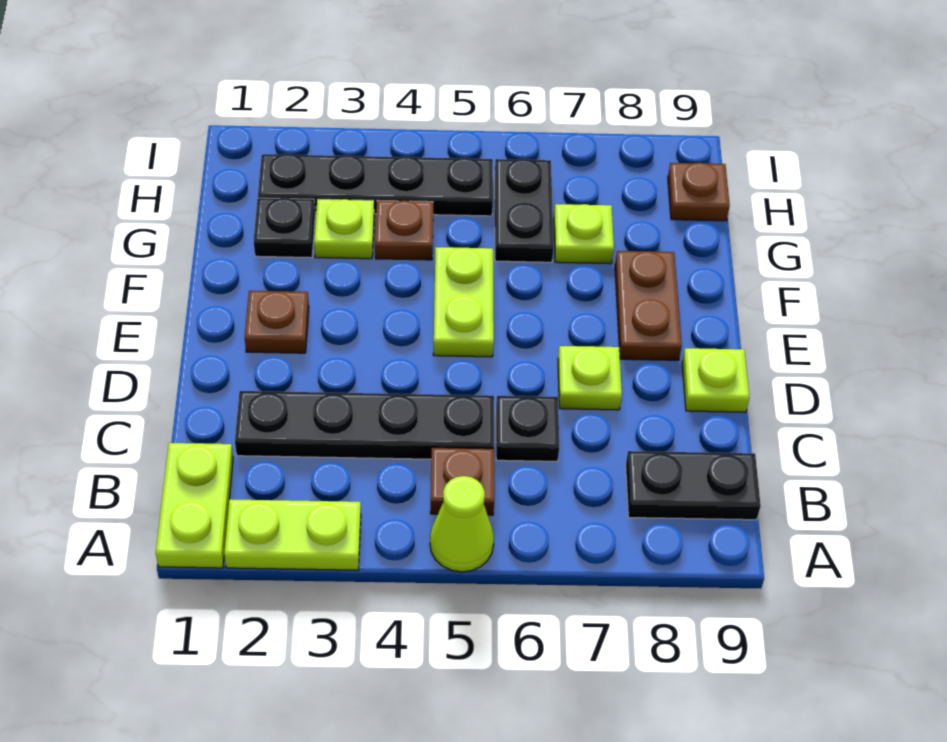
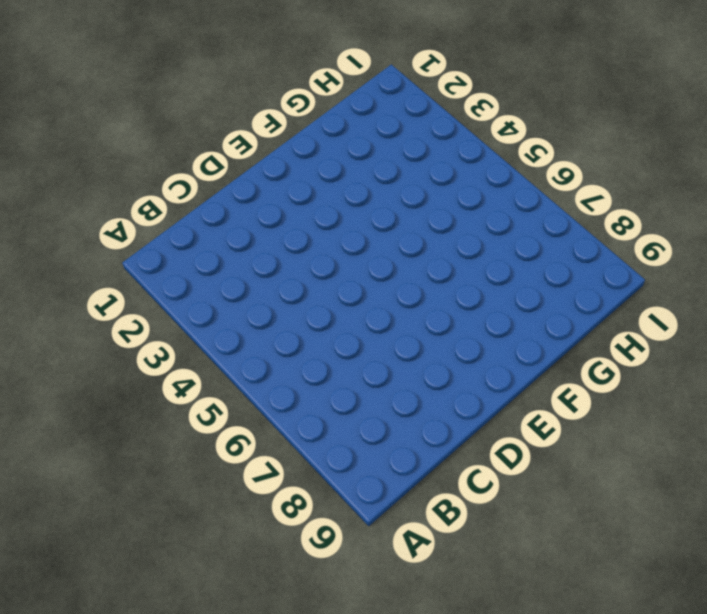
none -> lime plate A1:B1 level 1
none -> lime plate A2:A3 level 1
none -> lime cone A5 level 1

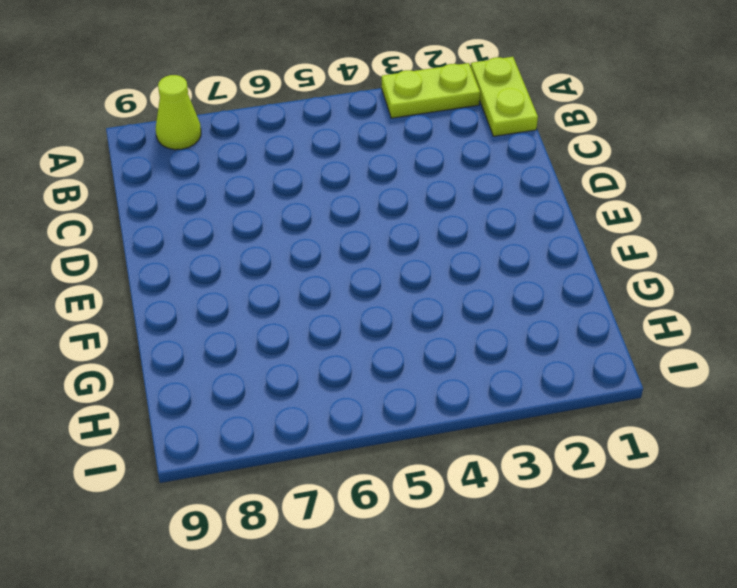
lime cone A8 level 1 -> lime cone A5 level 1
none -> brown plate B5 level 1
none -> black plate B8:B9 level 1
none -> black plate C2:C5 level 1

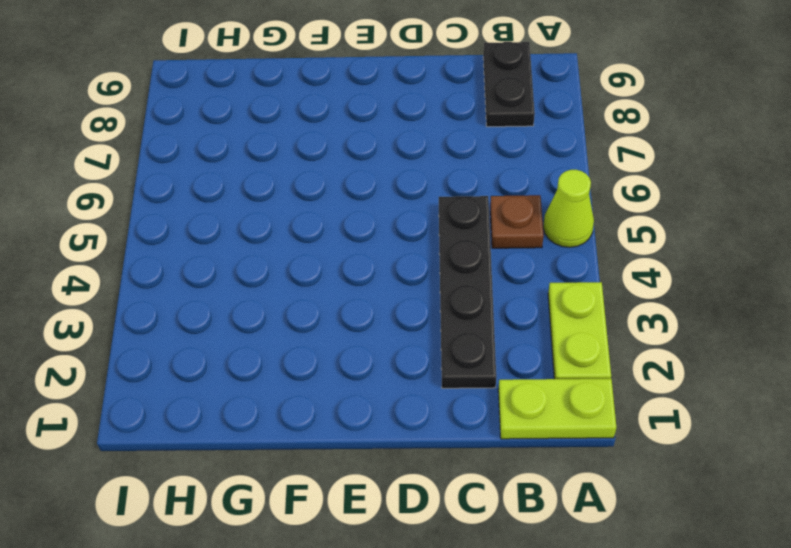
none -> black plate C6 level 1
none -> lime plate D7 level 1
none -> lime plate D9 level 1

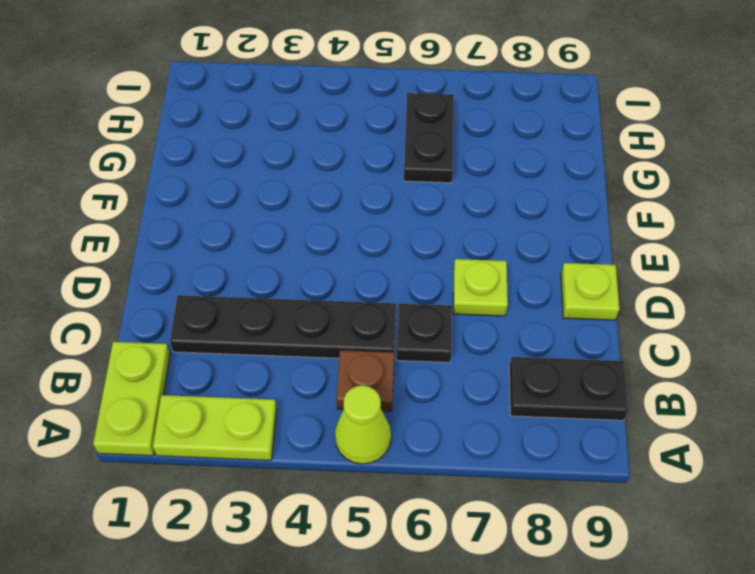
none -> brown plate E2 level 1
none -> lime plate E5:F5 level 1
none -> brown plate E8:F8 level 1

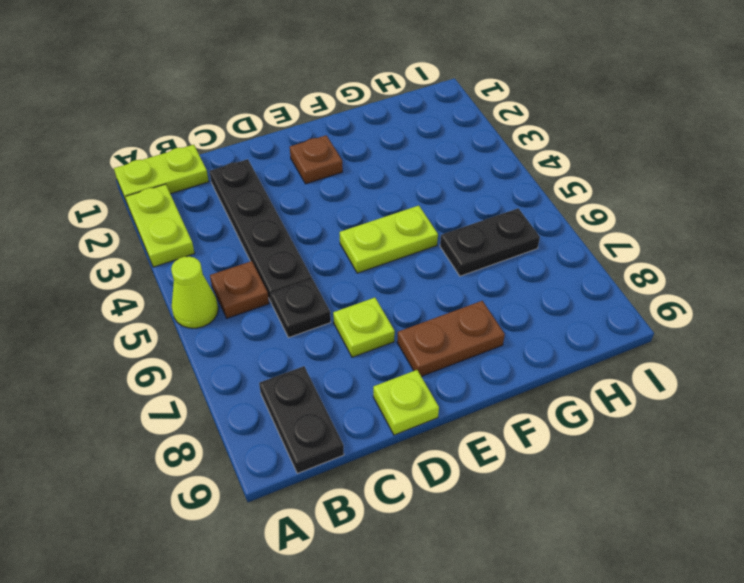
none -> black plate G2 level 1
none -> lime plate G3 level 1
none -> brown plate G4 level 1

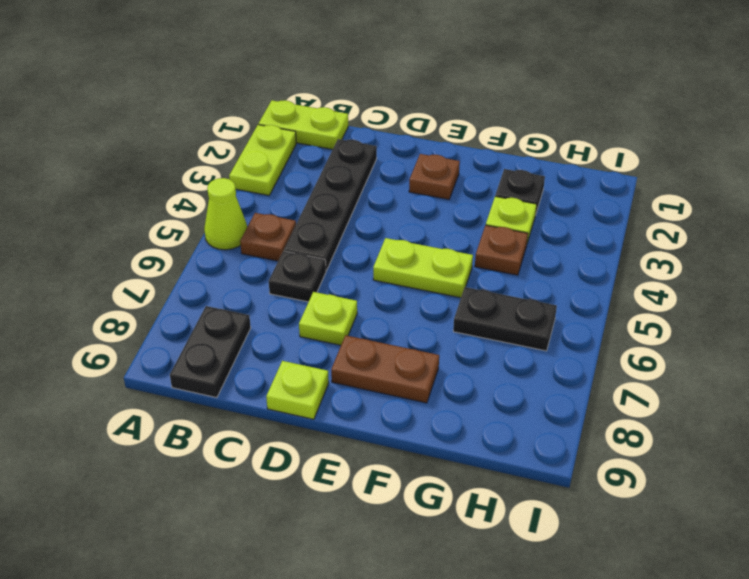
none -> lime plate G7 level 1
none -> black plate H2:H5 level 1
none -> brown plate H9 level 1

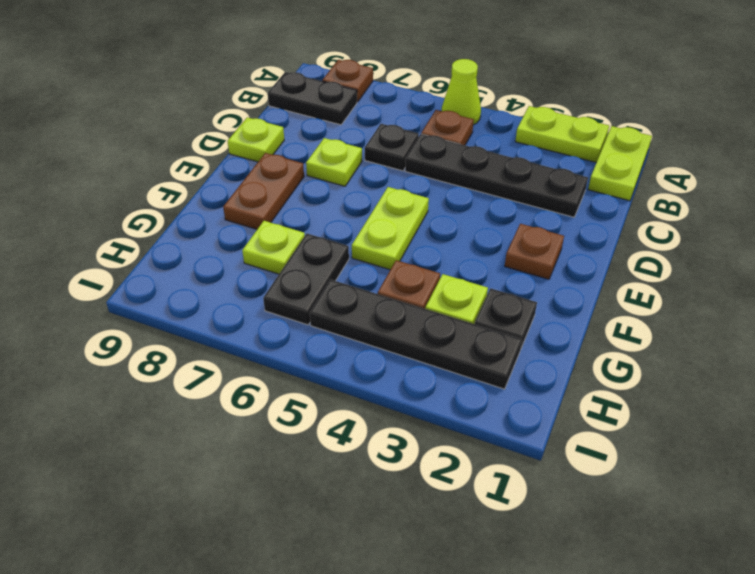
brown plate A8 level 1 -> brown plate H9 level 1

